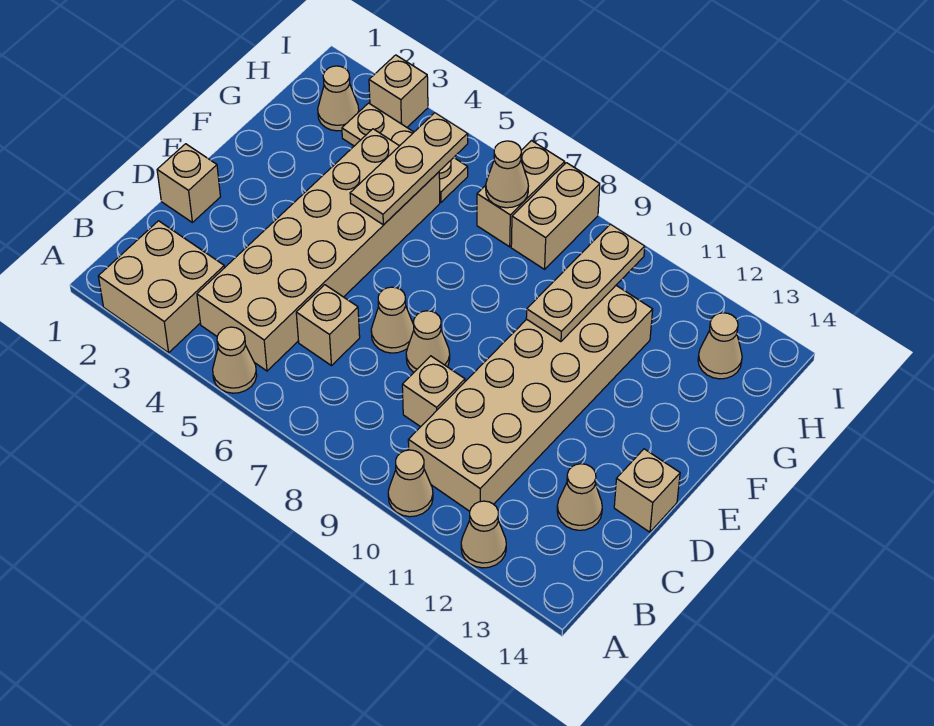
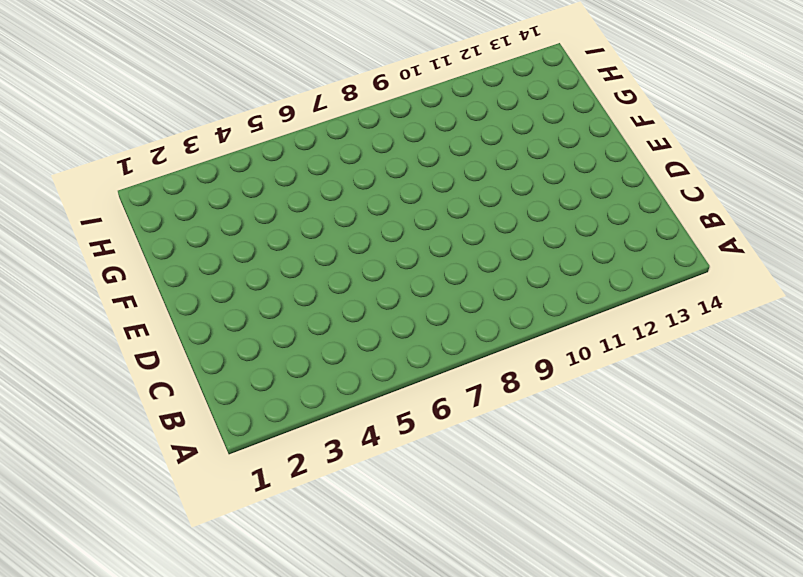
none -> tan brick A2:B3 level 1
none -> tan cone A5 level 1
none -> tan cone A10 level 1

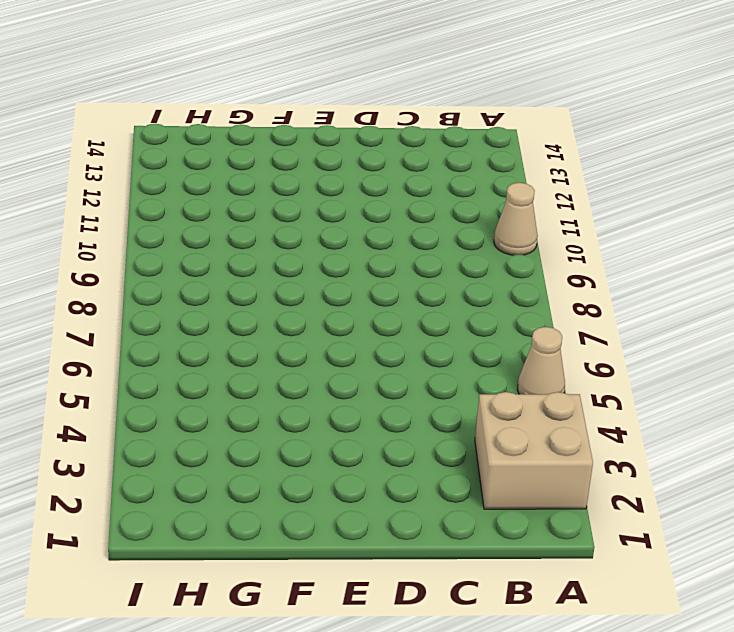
none -> tan cone A12 level 1
none -> tan brick B4:G5 level 1
none -> tan brick B10:G11 level 1

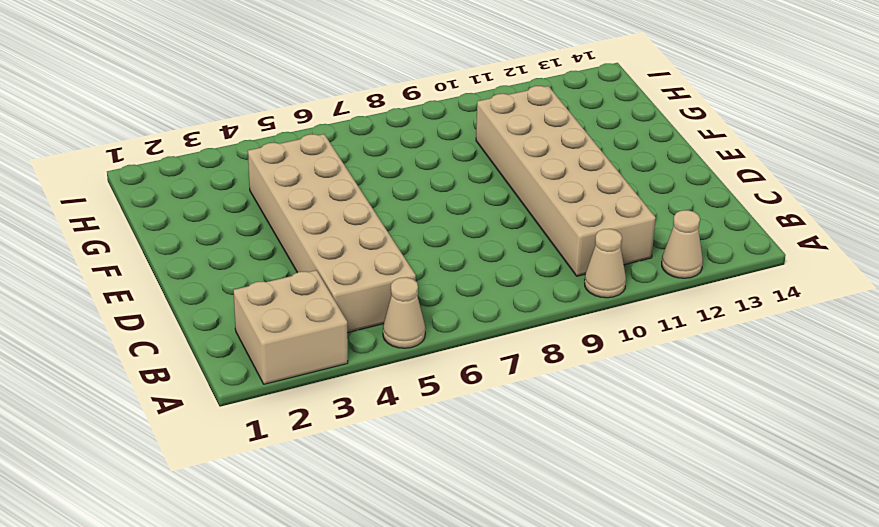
none -> tan brick C6 level 1
none -> tan brick C9 level 1
none -> tan cone C13 level 1

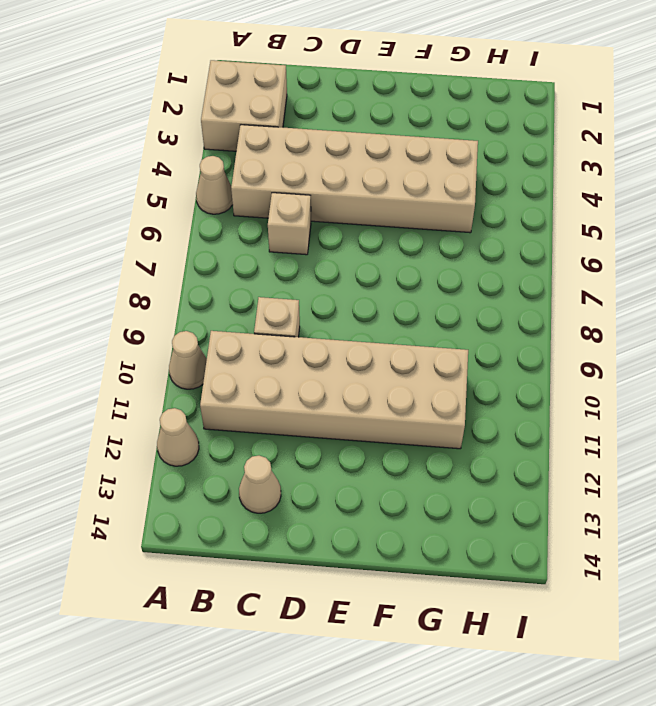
none -> tan brick D1 level 1
none -> tan cone D7 level 1
none -> tan cone D8 level 1

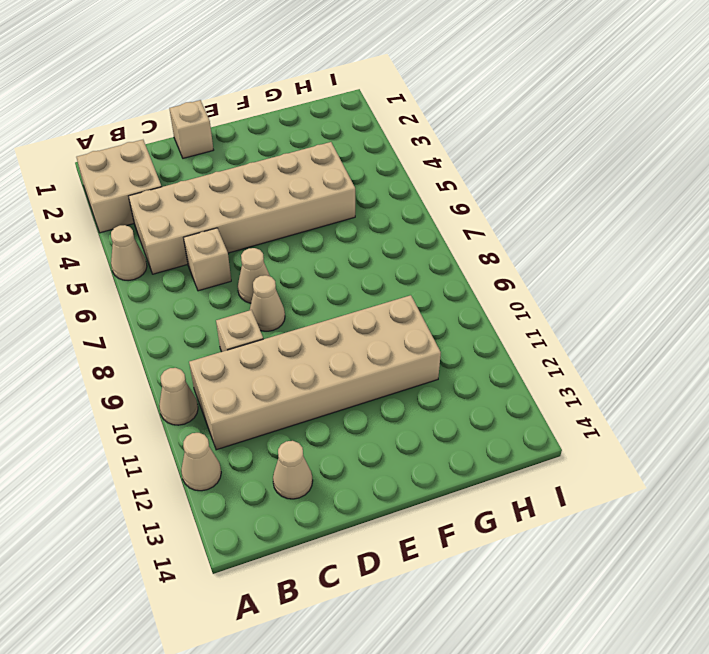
none -> tan brick D14 level 1
none -> tan cone H2 level 1
none -> tan plate H3:H5 level 1

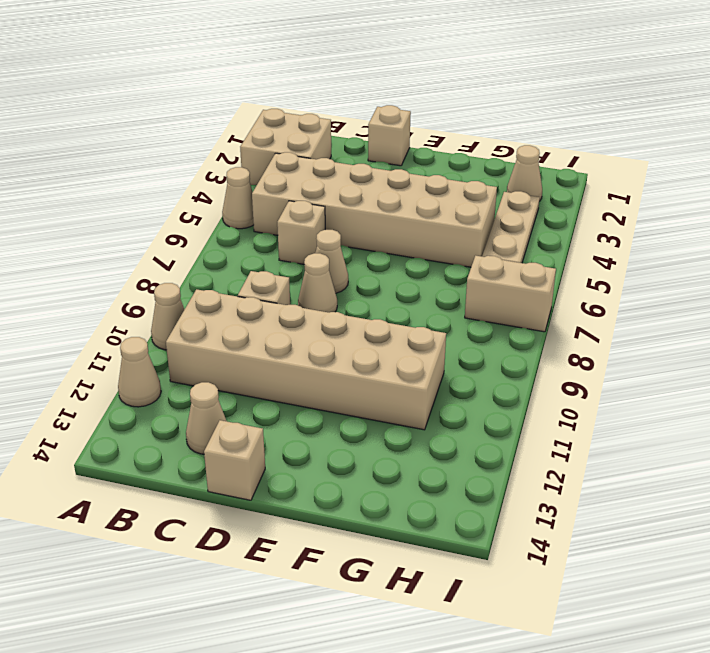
none -> tan brick H8:I8 level 1
none -> tan cone H13 level 1
none -> tan brick I3 level 1

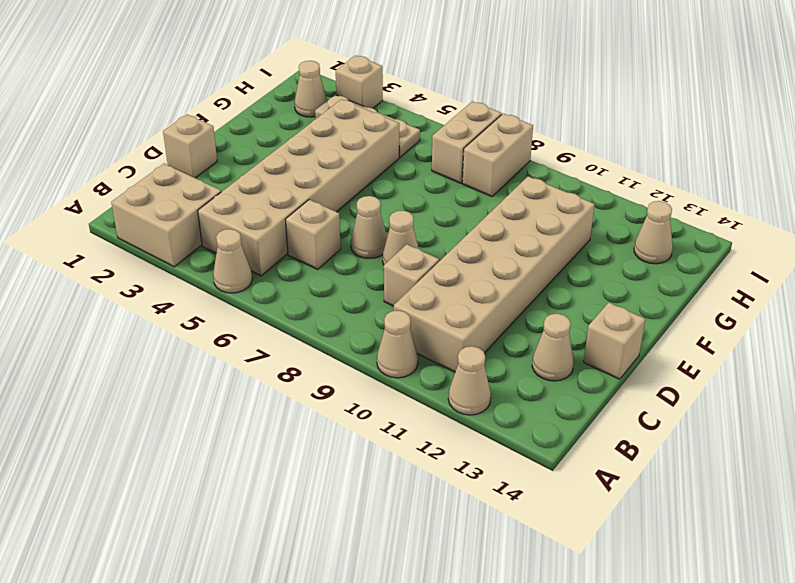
none -> tan plate F5:H5 level 2
none -> tan plate F10:H10 level 2
none -> tan cone H7 level 2

